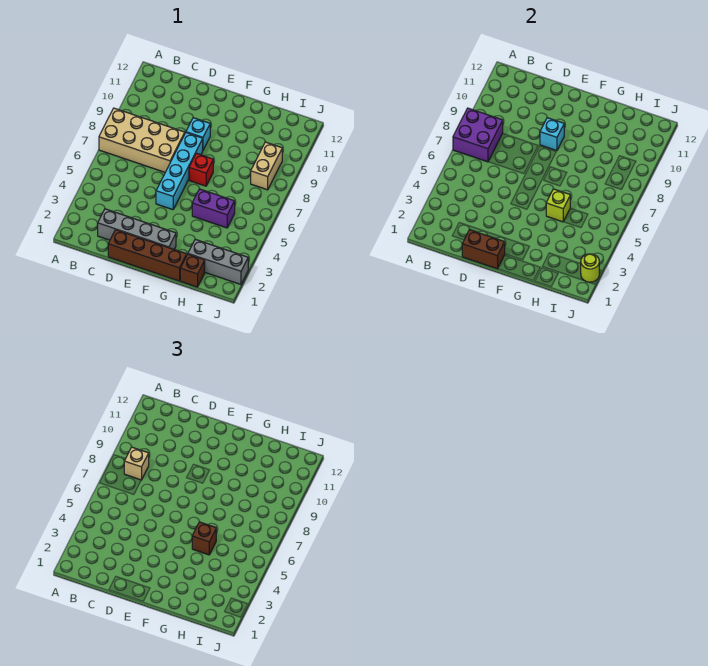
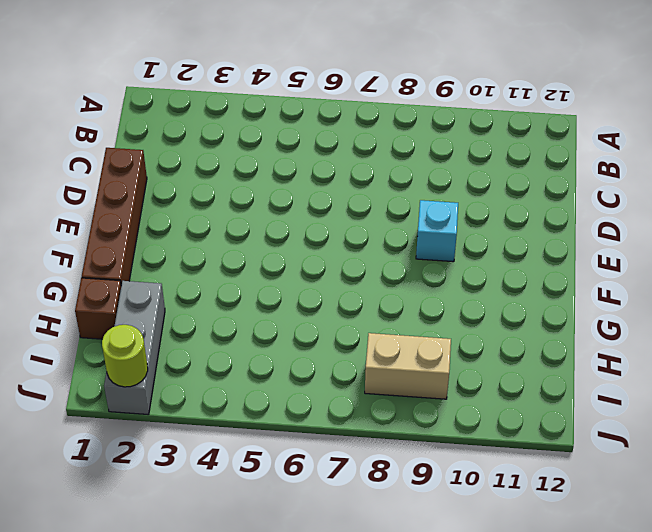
none -> tan brick A7:D8 level 1
none -> grey brick C2:F2 level 1
none -> cyan brick E5:E8 level 1

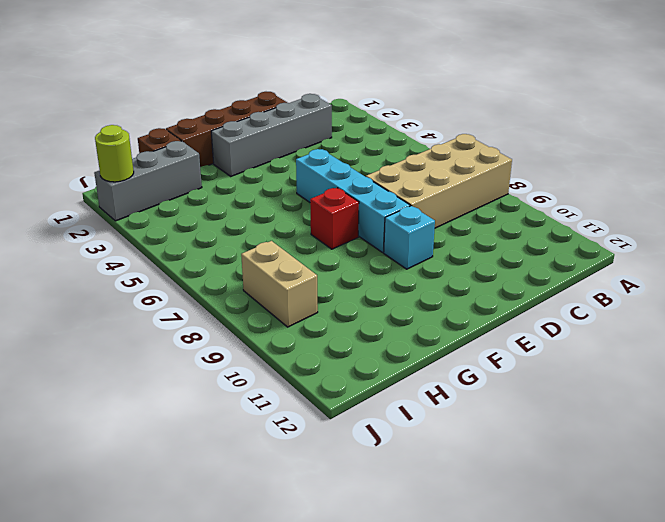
none -> purple brick G5:H5 level 1
none -> purple brick A7:B8 level 2
none -> brown brick D1:E1 level 2

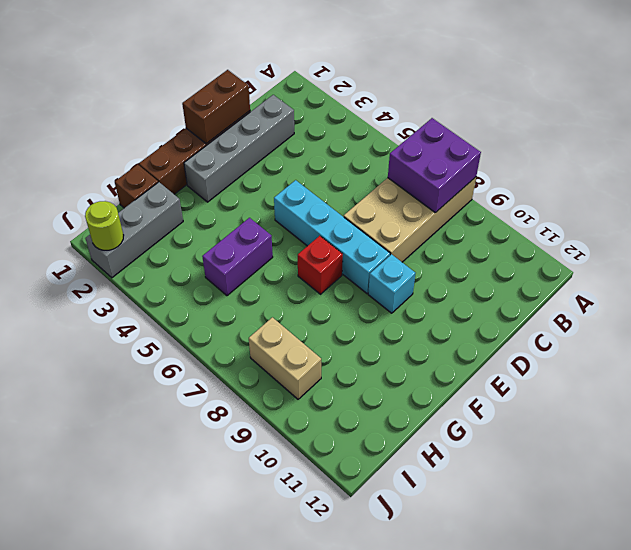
none -> cyan brick E9 level 2
none -> lime brick G5 level 2
none -> tan brick B8 level 3

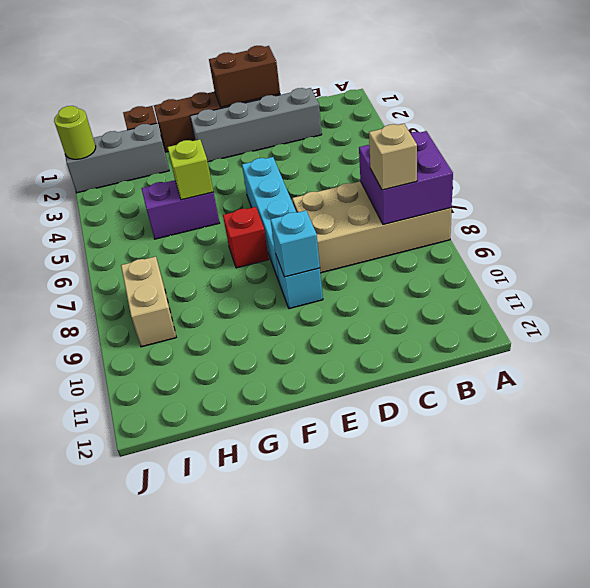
none -> brown brick G5 level 3

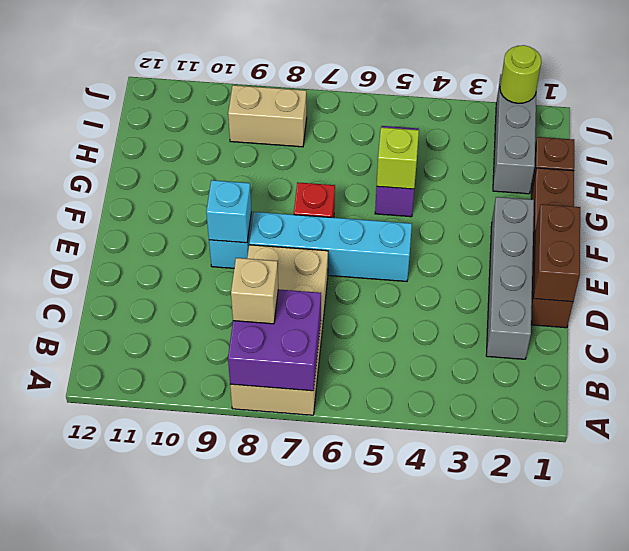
none -> brown brick G5 level 3

